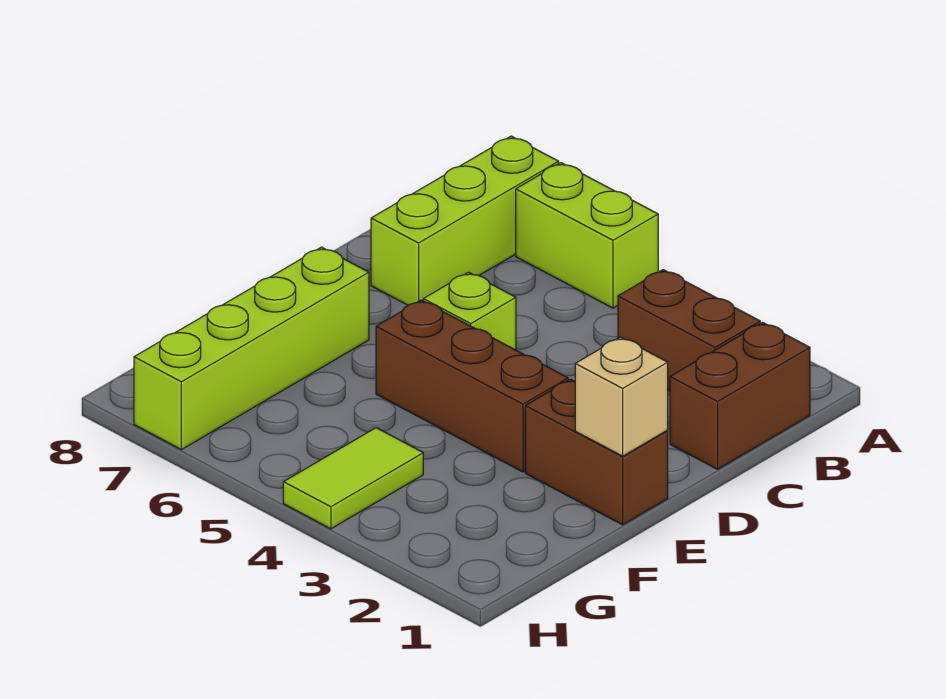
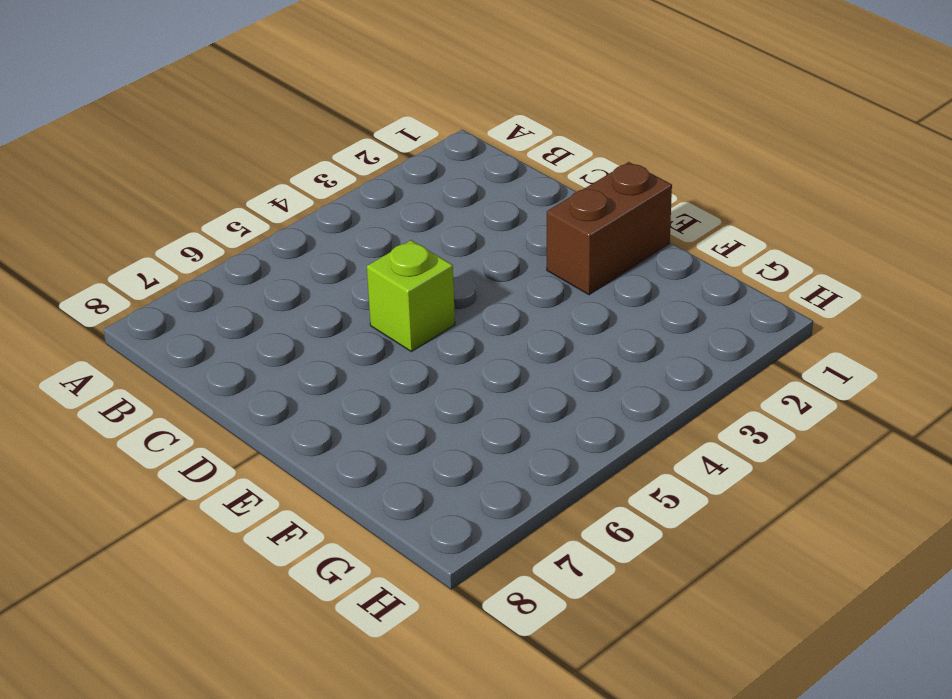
none -> lime brick A5:A6 level 1
none -> lime brick A7:C7 level 1

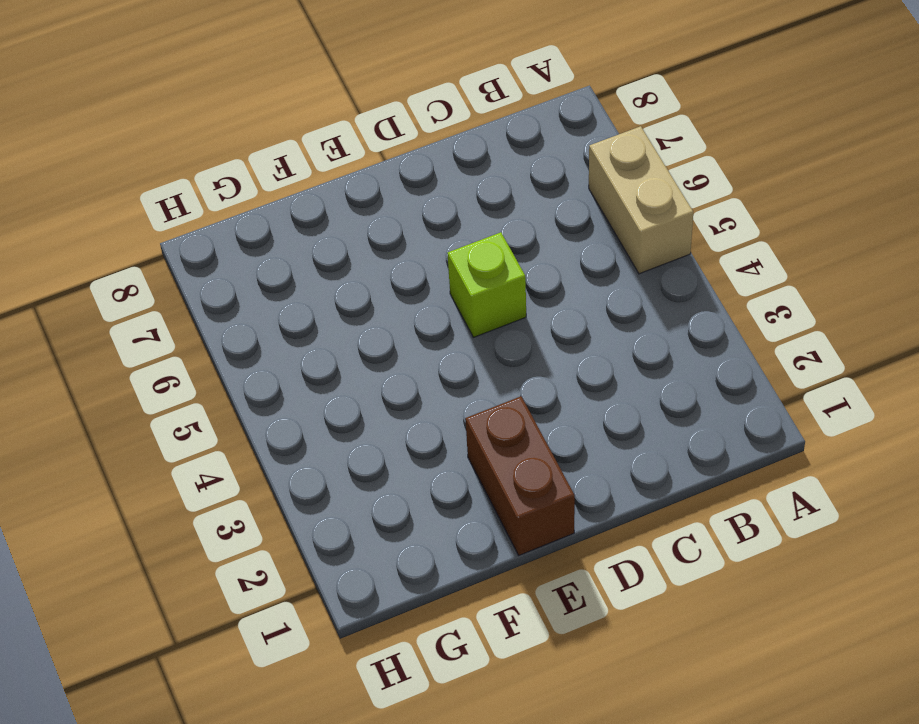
tan brick A5:A6 level 1 -> lime brick A5:A6 level 1
none -> lime brick A7:C7 level 1
none -> brown brick B1:C1 level 1

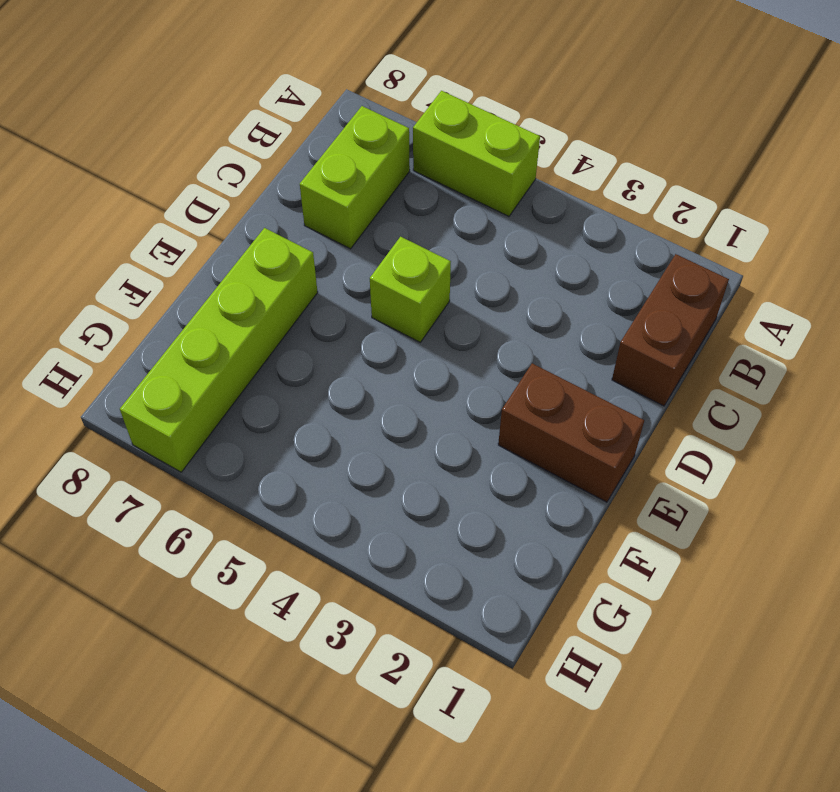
lime brick B7:C7 level 1 -> lime brick A7:C7 level 1
none -> brown brick B2:B3 level 1
none -> brown brick E3:E5 level 1

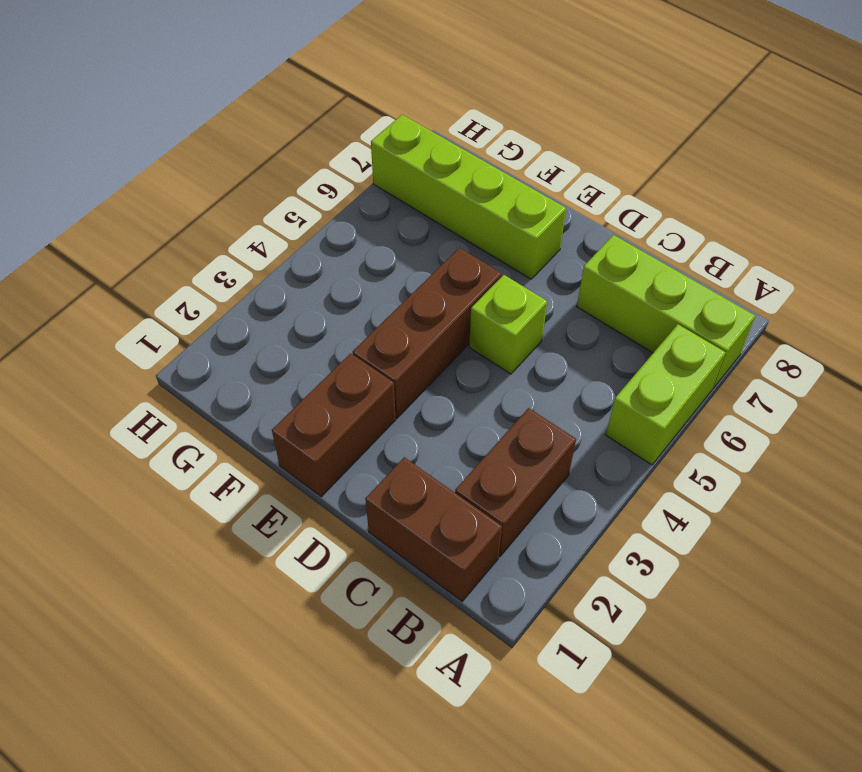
none -> lime tile G4:H4 level 1
none -> tan brick E1 level 2

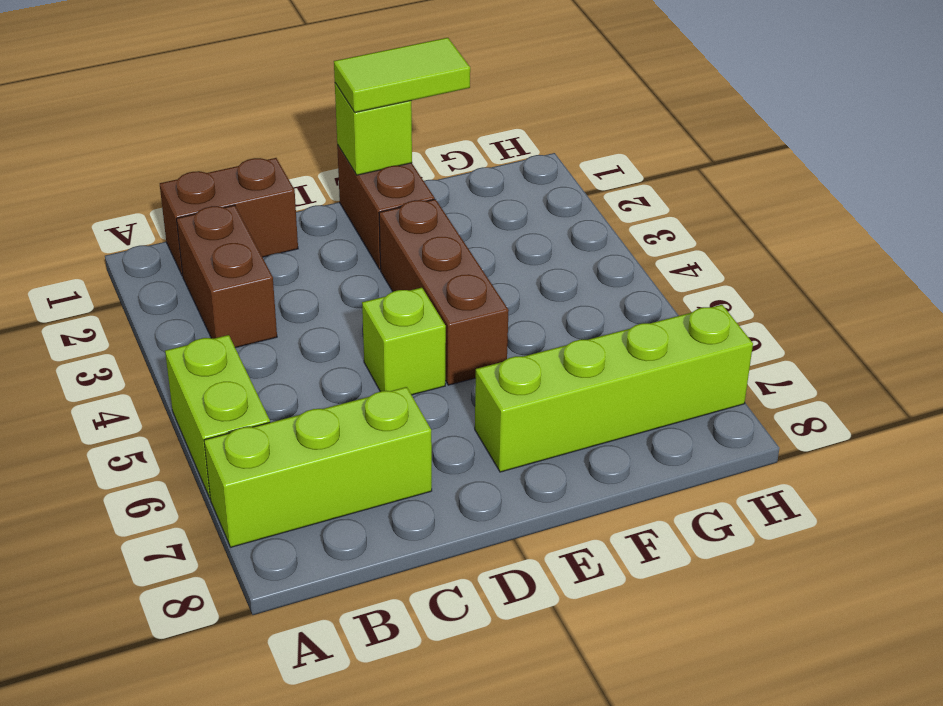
lime brick E1 level 2 -> tan brick E1 level 2
lime tile E1:F1 level 3 -> lime tile G4:H4 level 1

